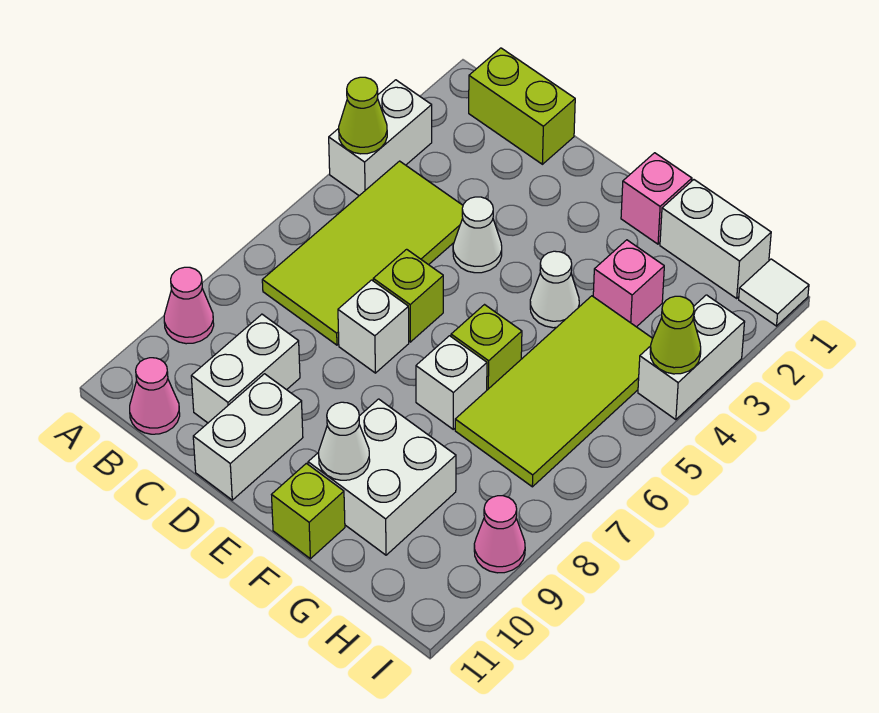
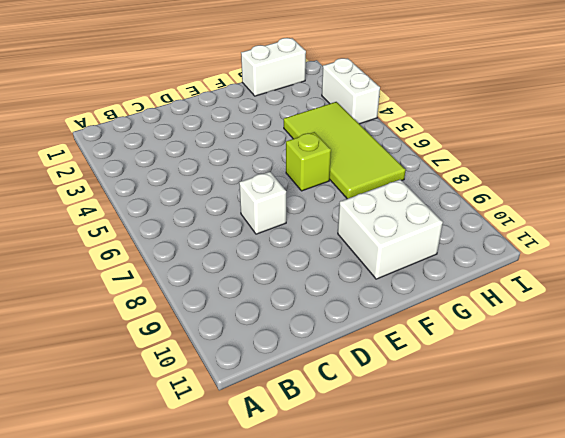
none -> white brick A3:A4 level 1
none -> pink cone A9 level 1
none -> lime brick B1:C1 level 1

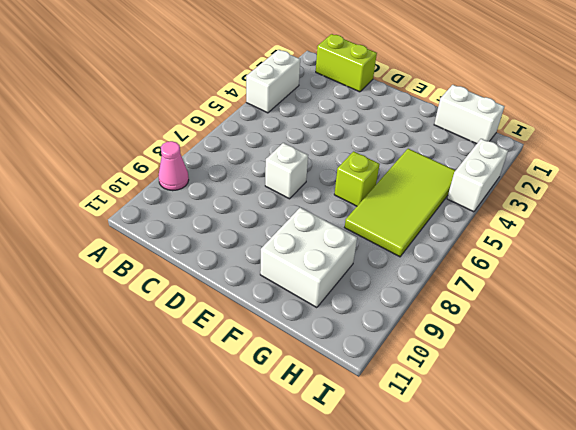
none -> lime tile B4:C7 level 1
none -> pink cone B11 level 1
none -> white brick C9:C10 level 1

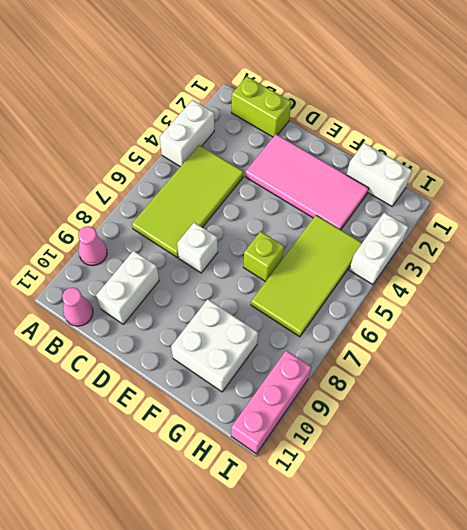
pink tile D2:G3 level 1 -> pink brick G3 level 1
pink brick I9:I11 level 1 -> pink cone I9 level 1
none -> white cone D4 level 1
none -> lime brick D6 level 1
none -> white brick D10:D11 level 1

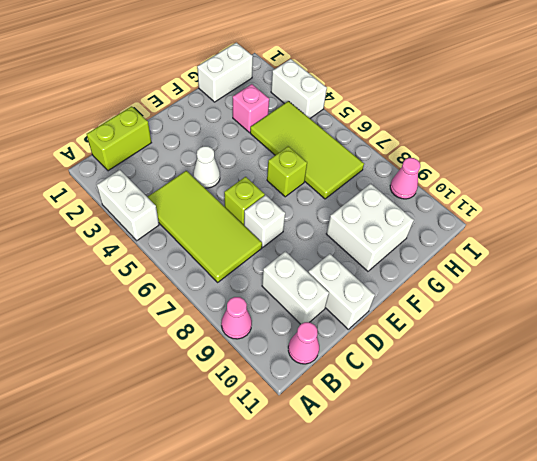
none -> pink brick F1 level 1
none -> white cone F4 level 1
none -> white brick F7 level 1

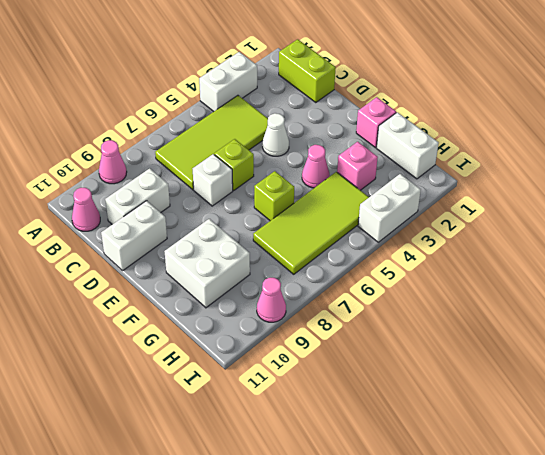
pink cone F4 level 1 -> white cone F4 level 1
none -> white brick F7 level 1
none -> lime brick F11 level 1
none -> white tile I1 level 1

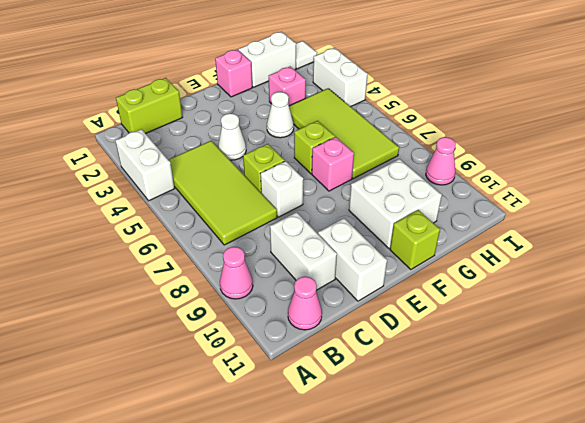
pink brick F7 level 1 -> white brick F7 level 1
none -> lime cone A4 level 2
none -> white cone F10 level 2
none -> lime cone I4 level 2

